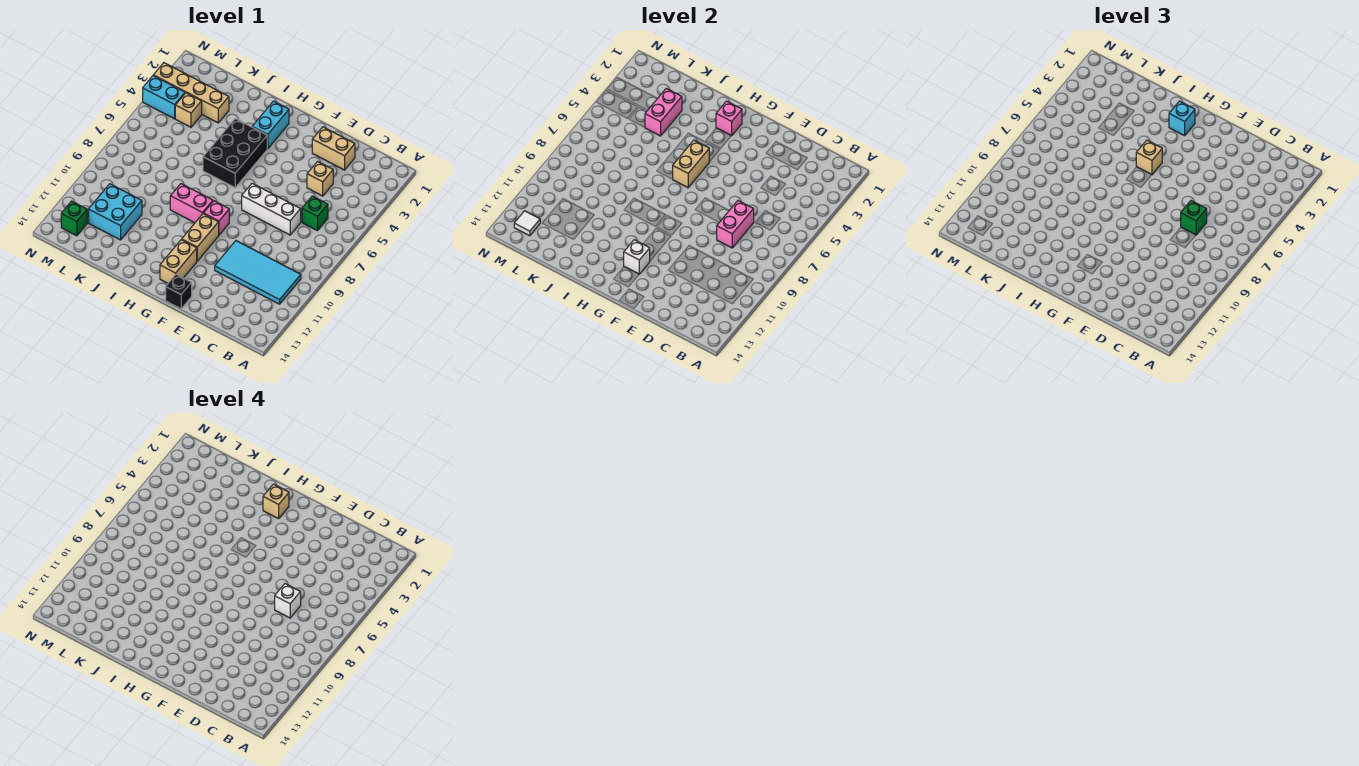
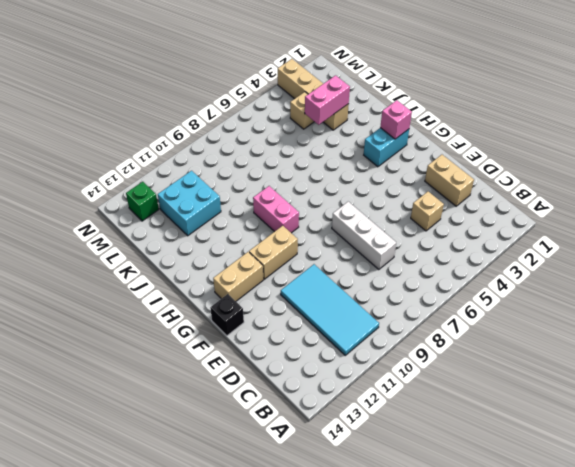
none -> green brick C6 level 1
none -> pink brick G9 level 1
none -> black brick H4:I6 level 1

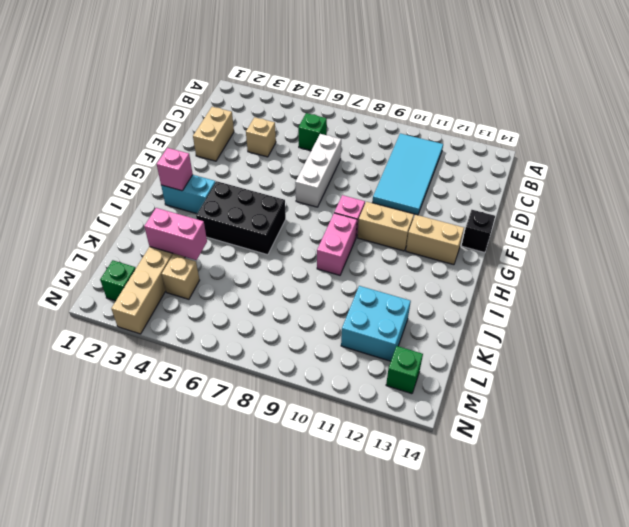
green brick M2 level 1 -> green brick D7 level 3
none -> cyan brick M4:N4 level 1
none -> pink brick D7:D8 level 2
none -> white brick G12 level 2

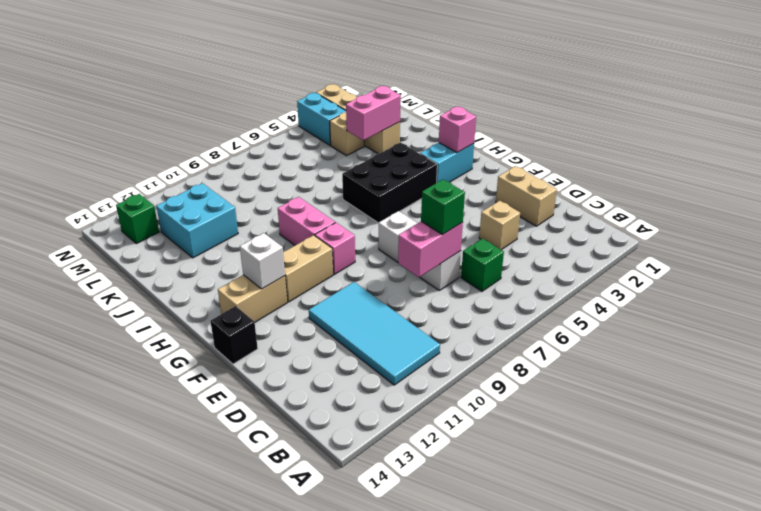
none -> tan brick H5:H6 level 2
none -> white tile M13 level 2
none -> cyan brick H2 level 3

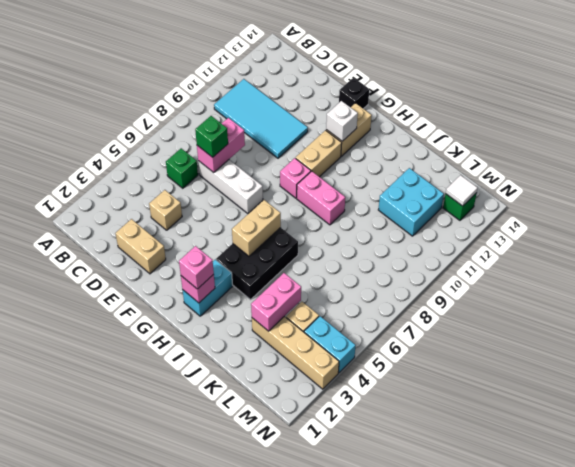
pink brick H2 level 3 -> cyan brick H2 level 3
none -> tan brick H5 level 3
none -> white brick D7 level 4
none -> tan brick H2 level 4

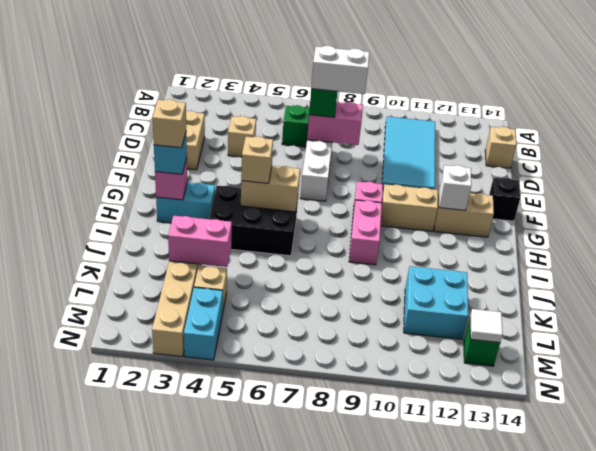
tan brick C14 level 1 -> none
white brick D7:D8 level 4 -> white brick D7 level 4

